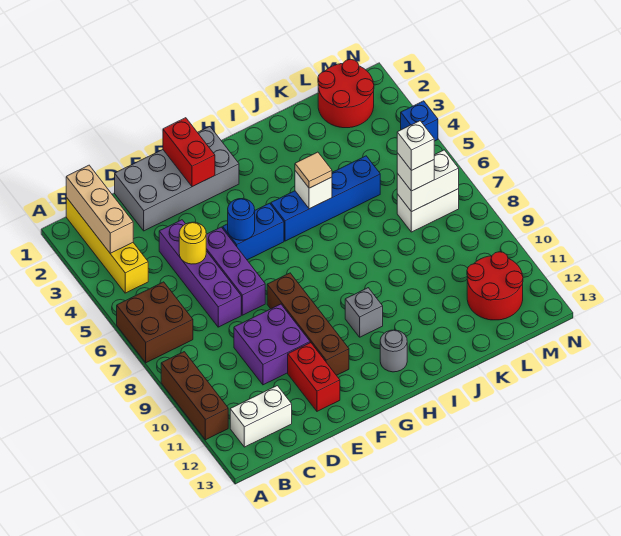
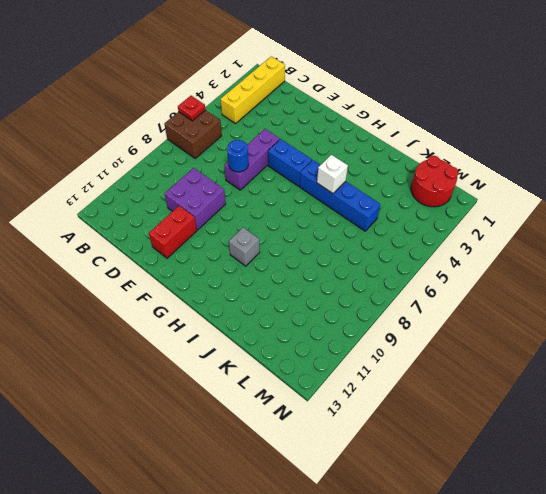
red plate A6 level 2 -> none
blue round brick E7 level 2 -> blue round brick F5 level 2
none -> brown brick A9:A11 level 1
none -> white brick B12:C12 level 1
none -> grey brick D1:G2 level 1

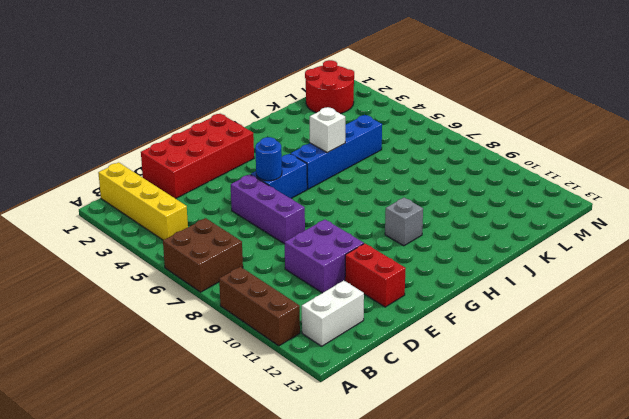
red brick D1:G2 level 1 -> grey brick D1:G2 level 1
none -> purple brick D4:D7 level 1
none -> brown brick F8:F11 level 1
none -> grey round brick H12 level 1

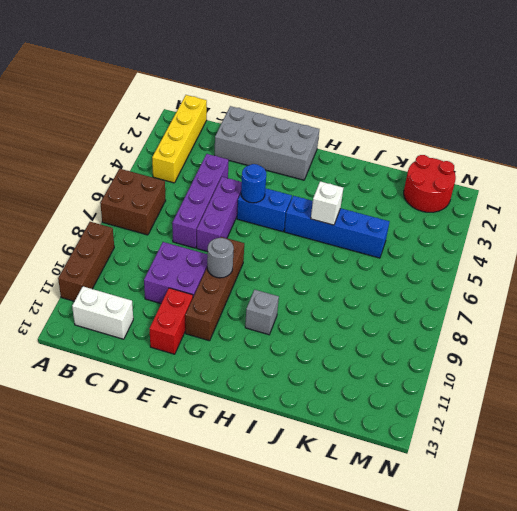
grey round brick F9 level 2 -> grey round brick H12 level 1
none -> white brick L7:M7 level 1
none -> red round brick L11:M12 level 1
none -> blue brick N4 level 1

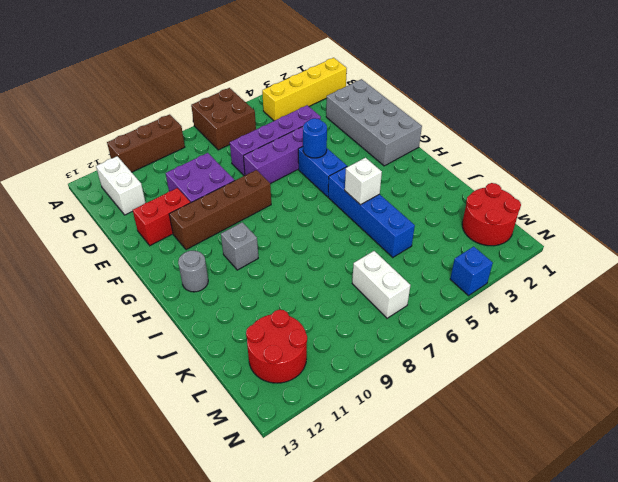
none -> tan brick B1:B3 level 2
none -> yellow round brick D5 level 2
none -> red brick F1:F2 level 2

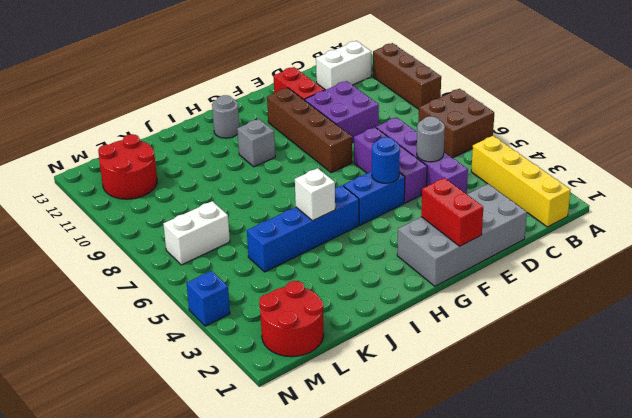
grey round brick D5 level 2 -> yellow round brick D5 level 2
none -> tan brick B1:B3 level 2
none -> white brick L7:M7 level 2
none -> tan tile I5 level 3

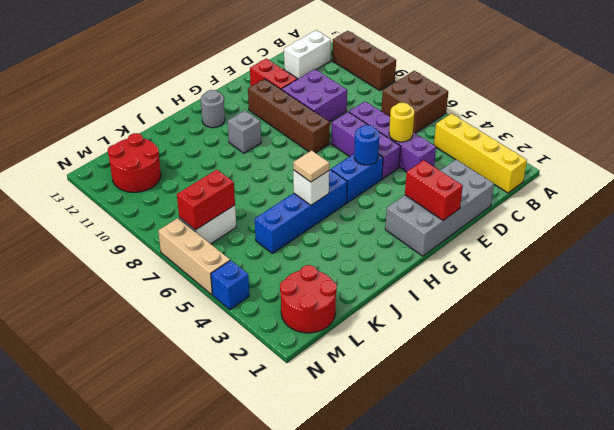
red brick L7:M7 level 2 -> white brick L7:M7 level 2
tan brick N5:N7 level 1 -> tan brick B1:B3 level 2
none -> white brick L7 level 3
none -> white brick L7 level 4

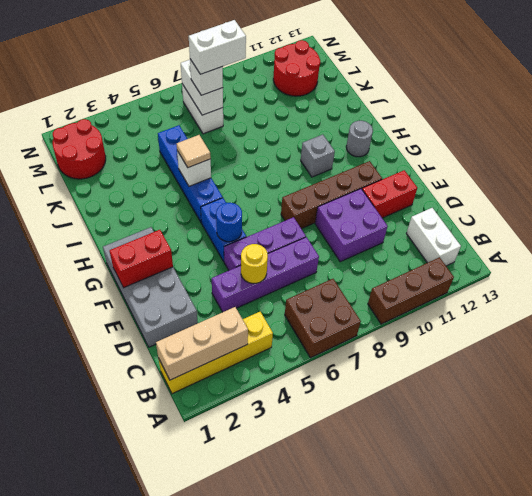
white brick L7:L8 level 4 -> white brick L7 level 4
none -> blue brick N4 level 1

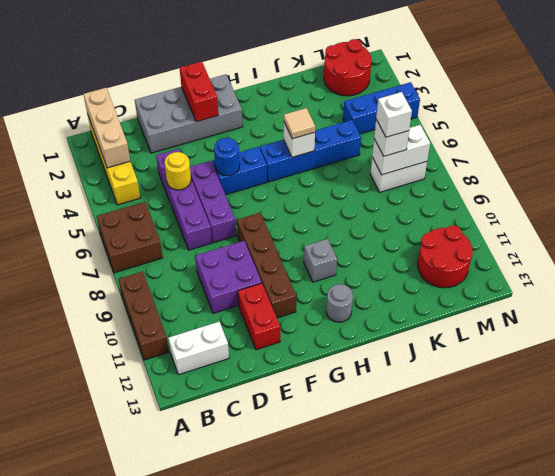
blue brick L4:N4 level 1 -> blue brick N4 level 1

